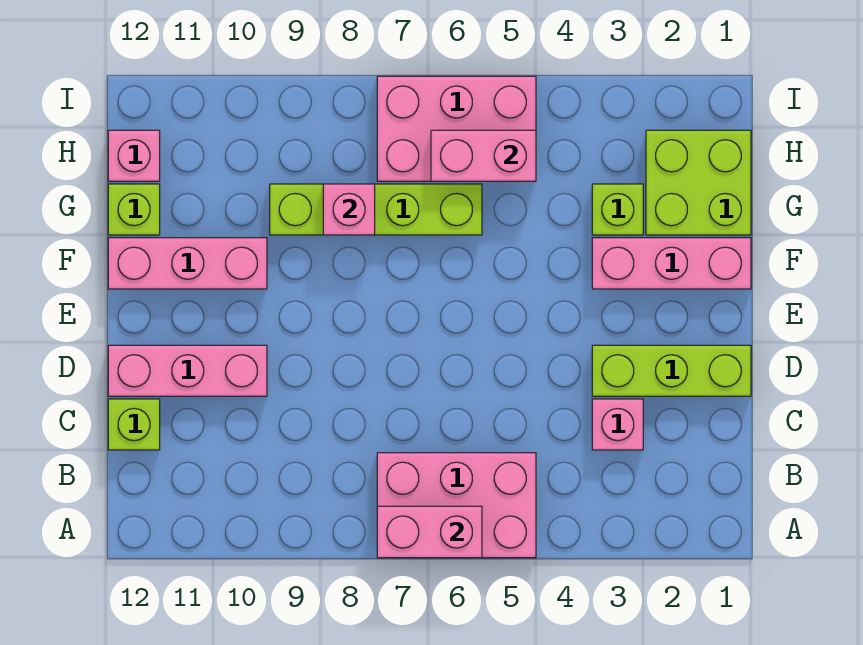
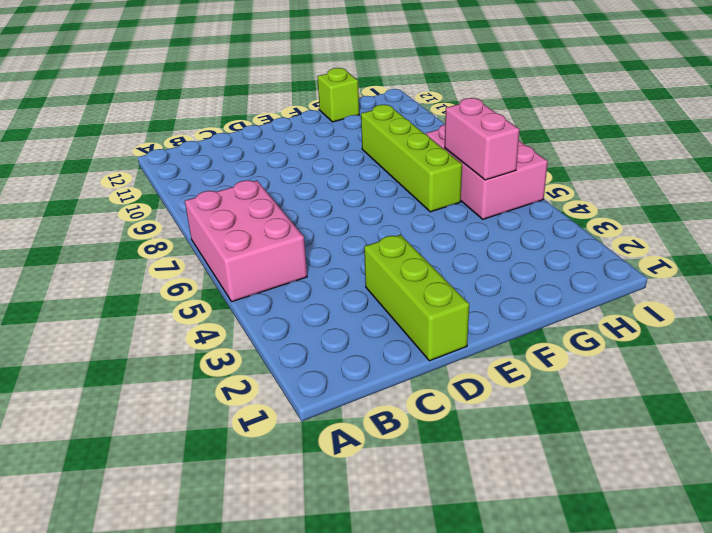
none -> pink brick C3 level 1
none -> lime brick C12 level 1
none -> pink brick D10:D12 level 1

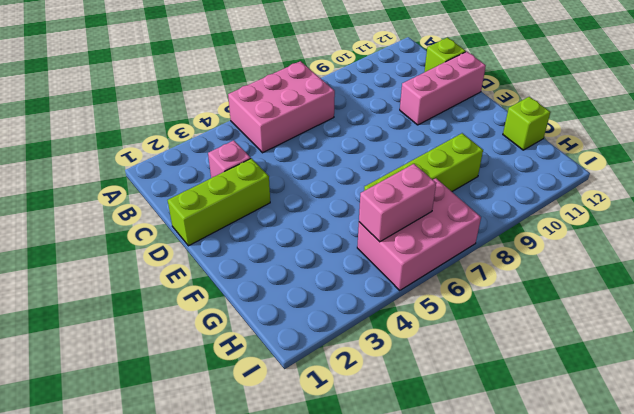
none -> pink brick F1:F3 level 1
none -> pink brick F10:F12 level 1
none -> lime brick G1:H2 level 1

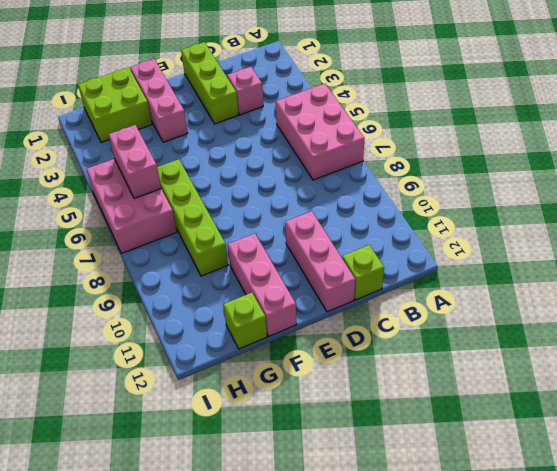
none -> lime brick G3 level 1
none -> pink brick H12 level 1
none -> pink brick A6:A7 level 2

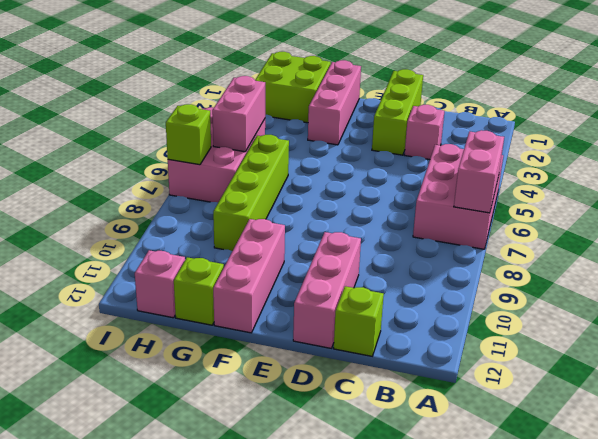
lime brick I7 level 2 -> lime brick G3 level 1
none -> pink brick G8 level 2

